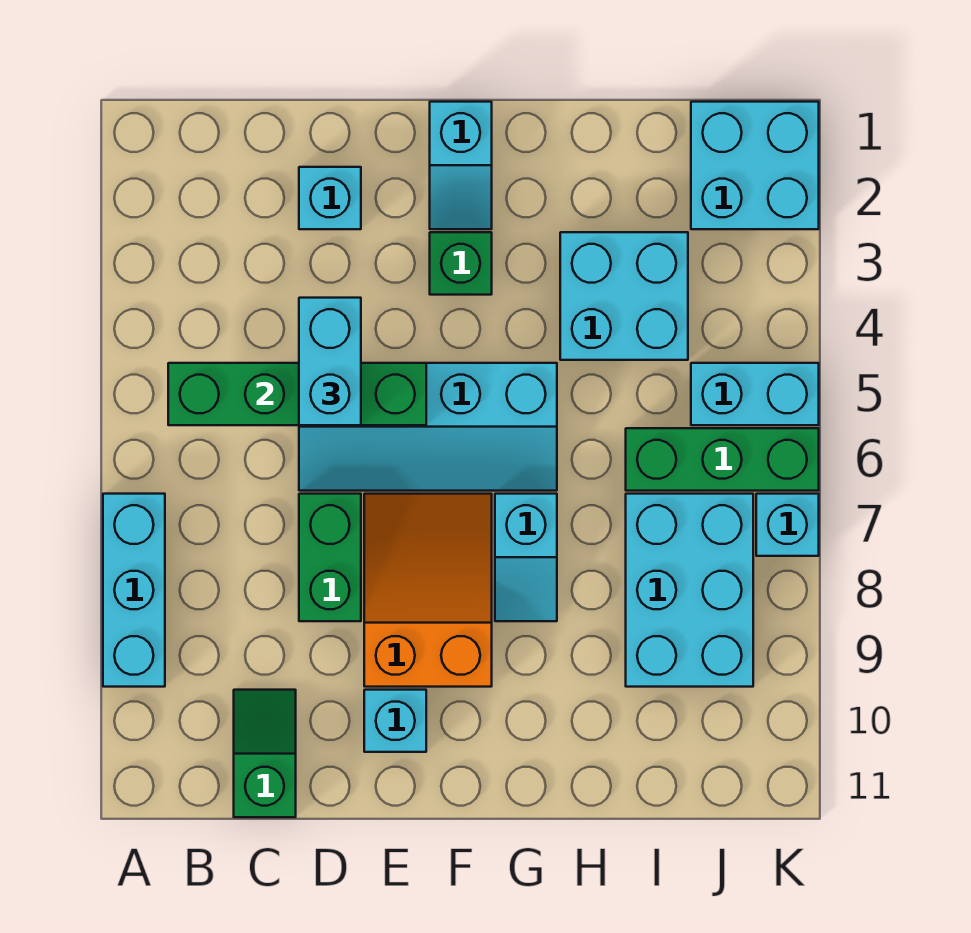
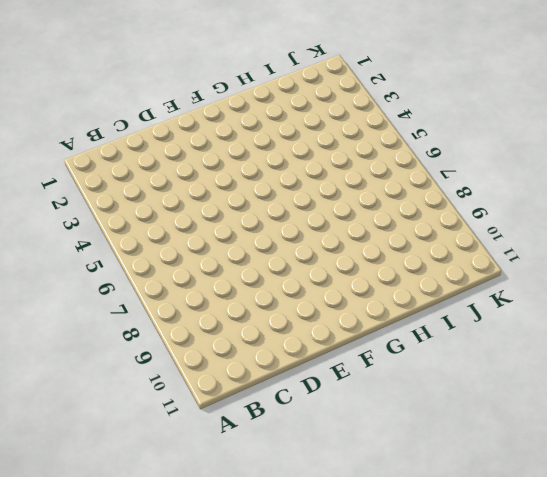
none -> cyan brick A7:A9 level 1
none -> green slope C10:C11 level 1 top 11
none -> cyan brick D2 level 1

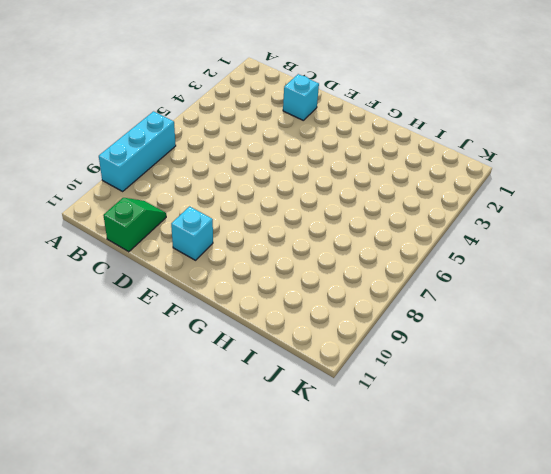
none -> cyan slope D5:G6 level 1 top 5
none -> green brick D7:D8 level 1
none -> orange slope E7:F9 level 1 top 9

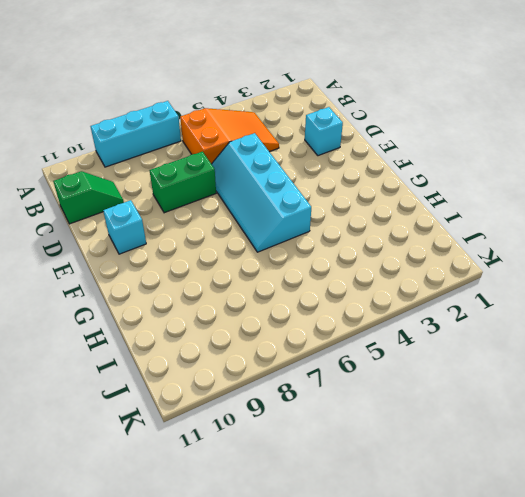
orange slope B4:C6 level 1 top 6 -> orange slope E7:F9 level 1 top 9
none -> cyan slope F1:F2 level 1 top 1
none -> green brick F3 level 1
none -> cyan slope G7:G8 level 1 top 7

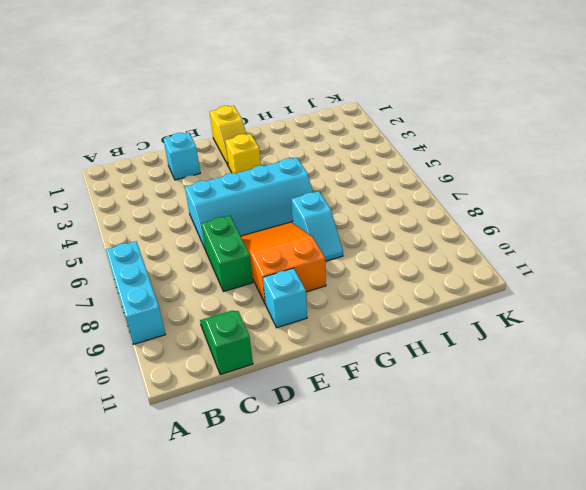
yellow slope F1:F2 level 1 top 1 -> cyan slope F1:F2 level 1 top 1
yellow brick F3 level 1 -> green brick F3 level 1
none -> cyan brick H3:I4 level 1
none -> green brick I6:K6 level 1
none -> cyan brick I7:J9 level 1

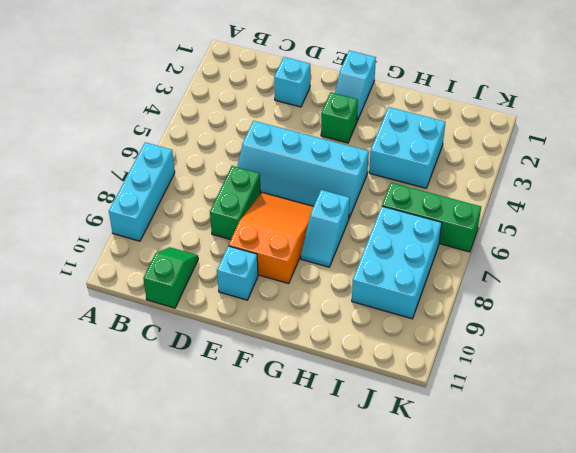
none -> cyan brick J1:K2 level 1
none -> cyan brick J5:K5 level 1
none -> cyan brick K7 level 1

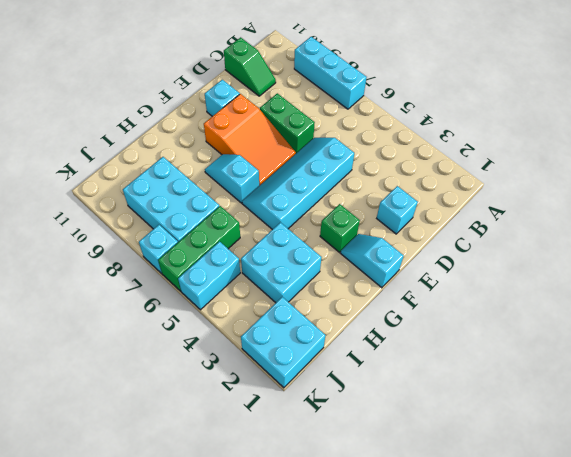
none -> green brick B5:E5 level 2
none -> cyan brick D4:D5 level 3

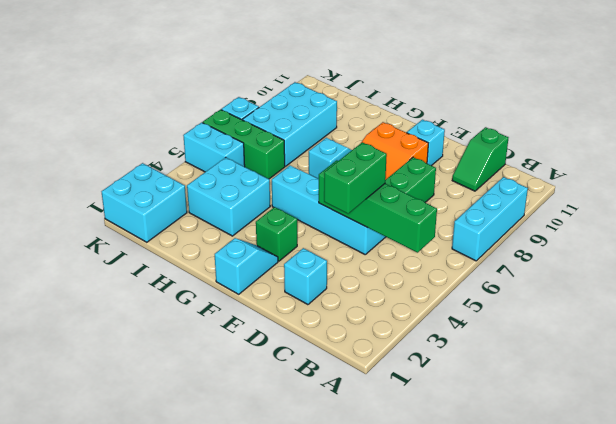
green brick D4:D5 level 3 -> cyan brick D4:D5 level 3

